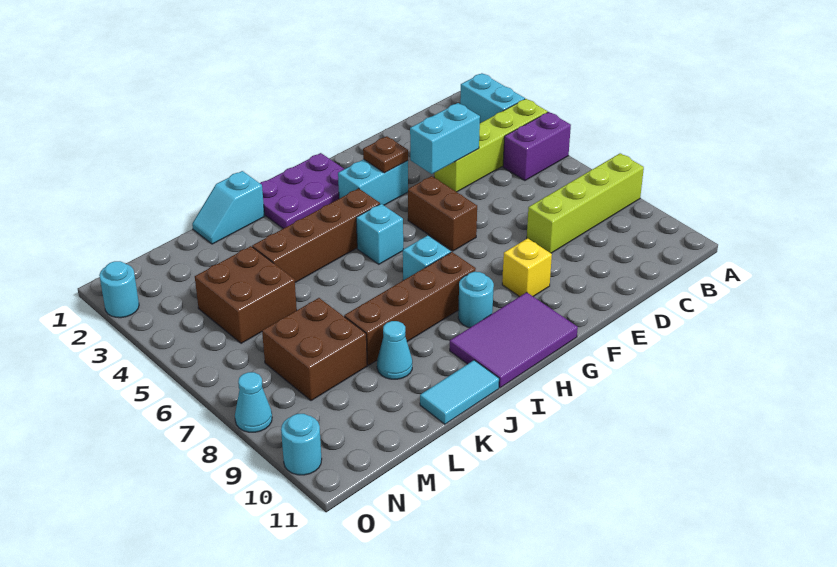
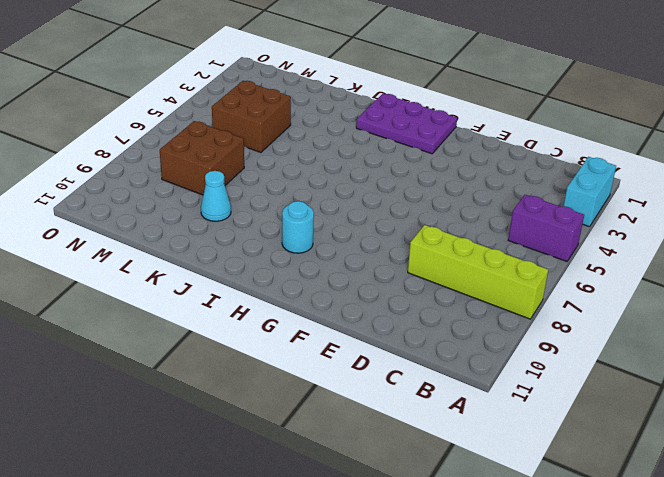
none -> lime brick A4:D4 level 1
none -> cyan brick F3:G3 level 1
none -> brown brick F5:F6 level 1

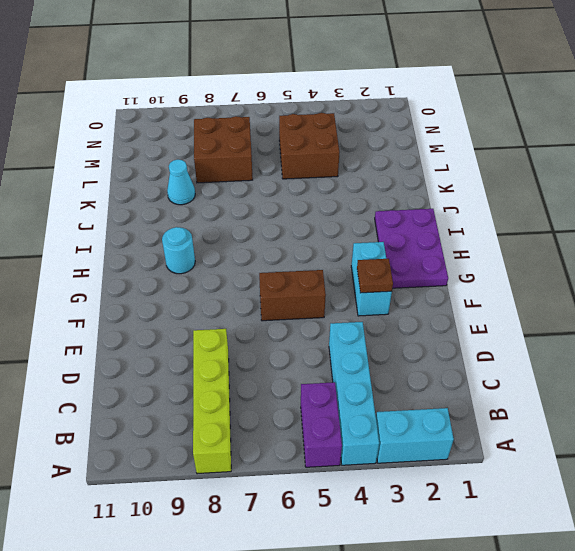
cyan brick A4:D4 level 1 -> lime brick A4:D4 level 1
none -> yellow brick F9 level 1
none -> purple tile G10:I11 level 1
none -> brown brick H4:K4 level 1

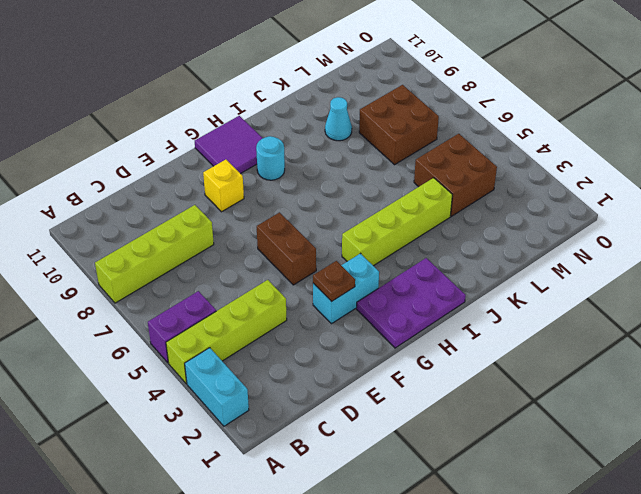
purple tile G10:H11 level 1 -> purple tile G10:I11 level 1
lime brick H4:K4 level 1 -> brown brick H4:K4 level 1
none -> cyan brick H5 level 1
none -> cyan brick H7 level 1
none -> brown brick H8:K8 level 1

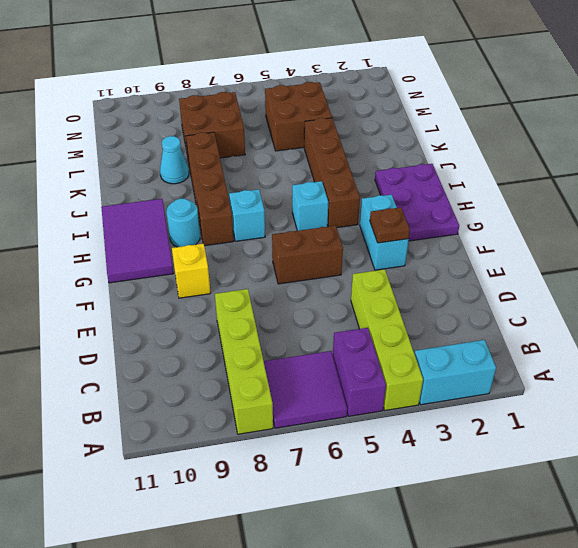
purple tile A6:B7 level 1 -> none
none -> cyan slope J1:K1 level 1 top J
none -> cyan tile J11:K11 level 1
none -> cyan round brick O2 level 1

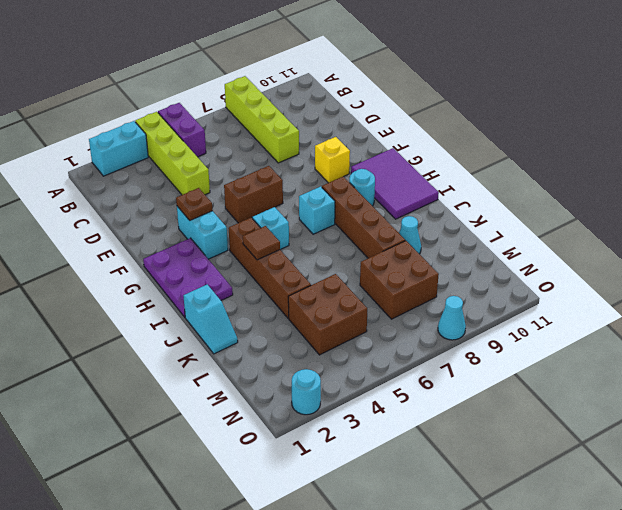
brown tile I4 level 2 -> none
none -> cyan tile J11:K11 level 1
none -> cyan round brick O10 level 1
none -> cyan brick D4:E4 level 2

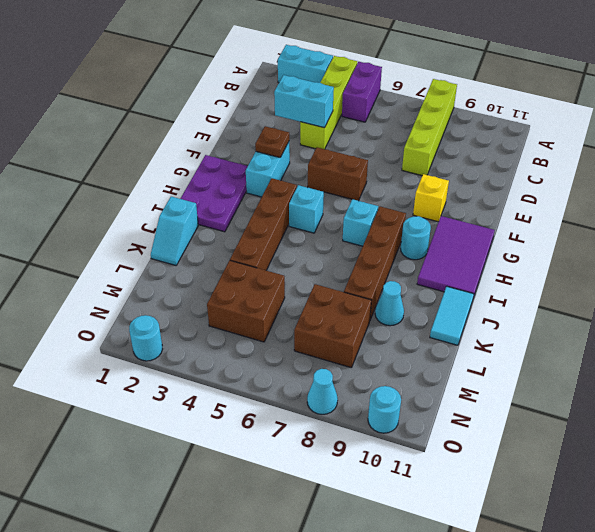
cyan brick D3:D4 level 2 -> cyan brick D4:E4 level 2

